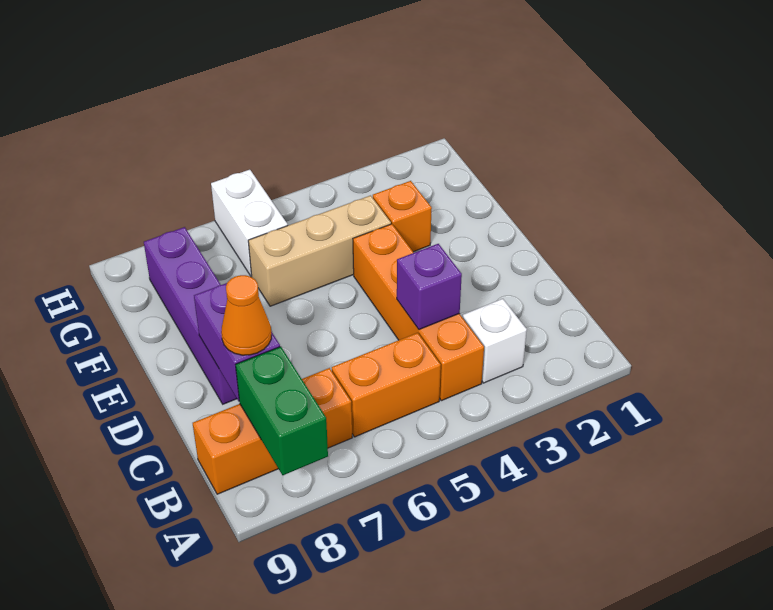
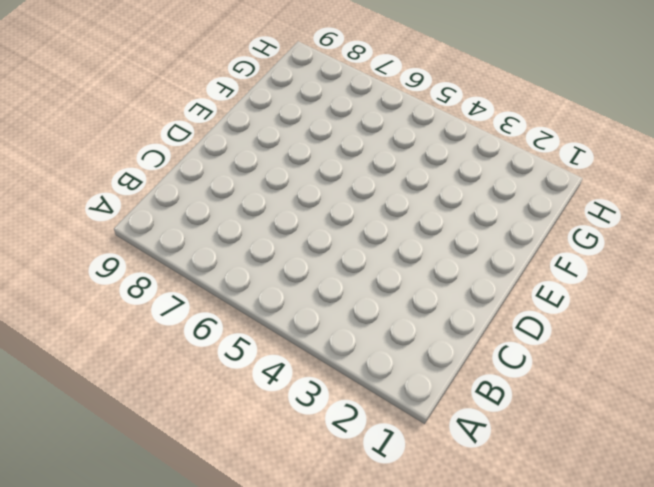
none -> white brick B3 level 1
none -> orange brick B4:E4 level 1
none -> orange brick B5:B6 level 1

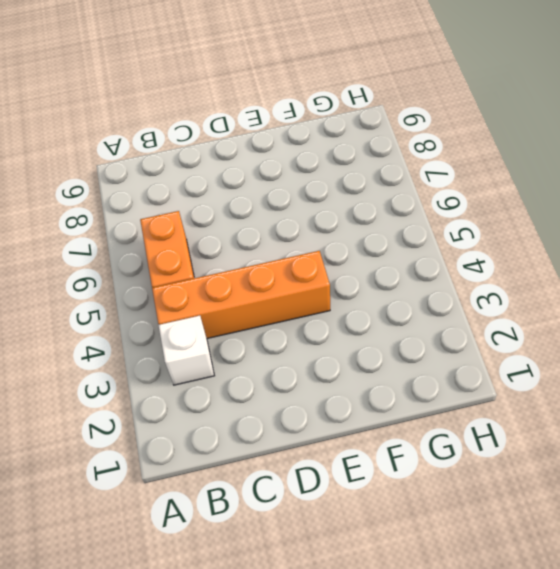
none -> orange brick B7:B9 level 1
none -> purple brick D8:G8 level 1
none -> orange brick F3 level 1

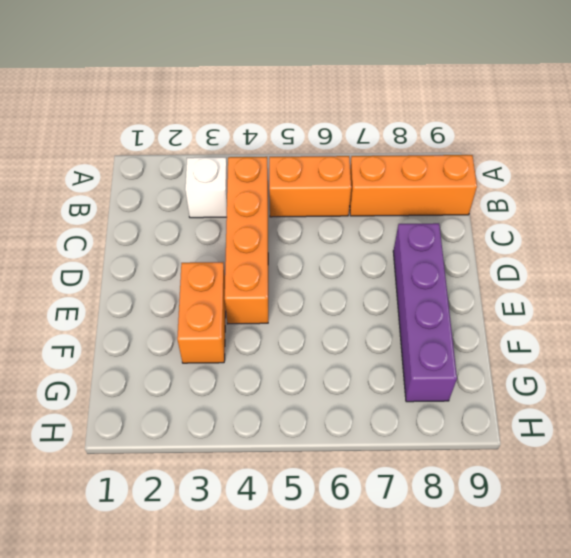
orange brick E3:F3 level 1 -> orange brick F3 level 1
none -> tan brick F4:F6 level 1
none -> white brick G6:H6 level 1
none -> green brick A8:B8 level 2

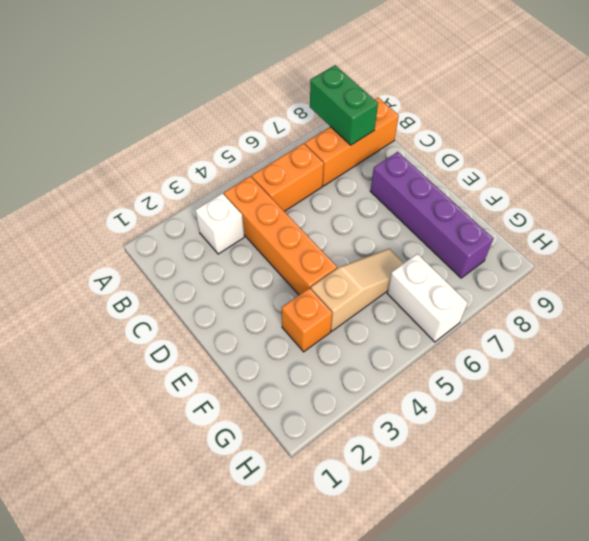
tan slope F4:F6 level 1 top 4 -> tan brick F4:F6 level 1
none -> purple brick C4 level 2
none -> purple brick C8:D8 level 2
none -> orange cone C8 level 3

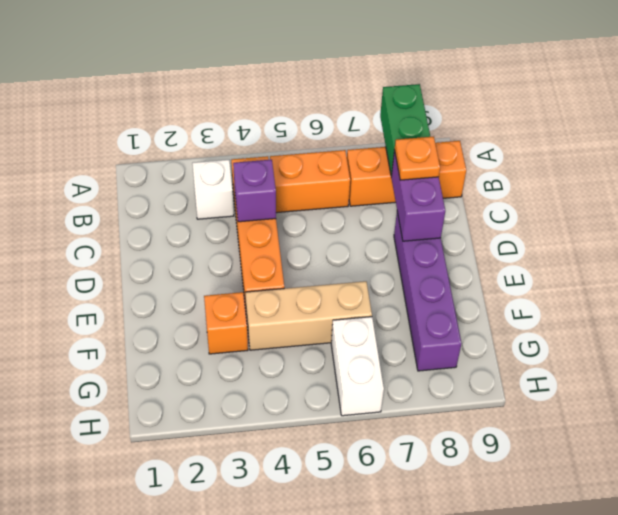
orange plate C8 level 3 -> orange cone C8 level 3

